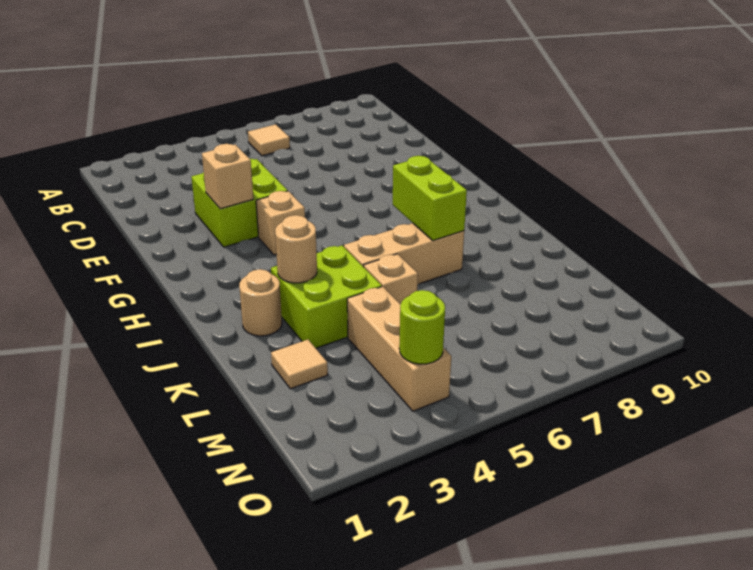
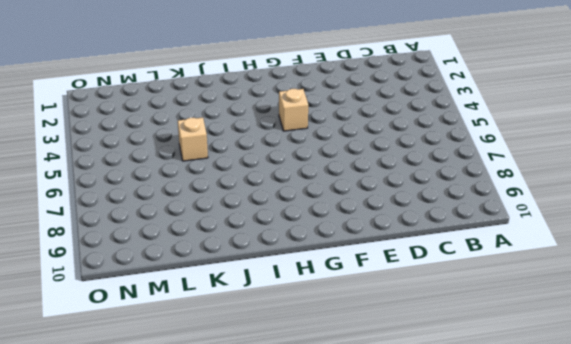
none -> tan tile B6 level 1
none -> lime brick E3:F4 level 1
none -> tan round brick J2 level 1

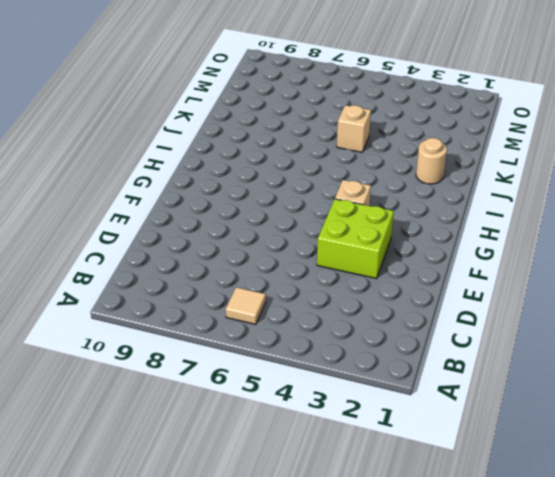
none -> lime brick J3:K4 level 1
none -> tan brick J5:J7 level 1
none -> tan tile L2 level 1

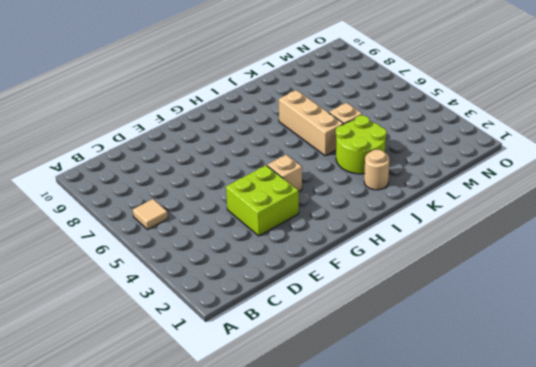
lime round brick J3:K4 level 1 -> lime brick J3:K4 level 1
none -> tan tile L2 level 1
none -> tan brick L4:N4 level 1
none -> tan brick F3 level 2

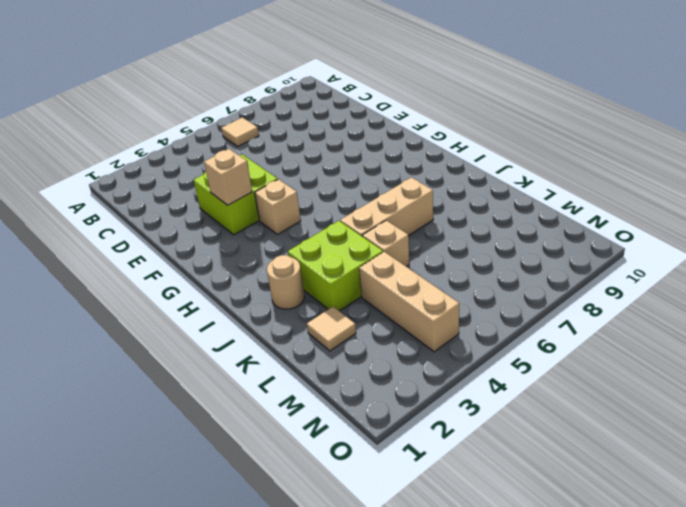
none -> lime brick I7:J7 level 2
none -> tan round brick J3 level 2
none -> lime round brick N4 level 2

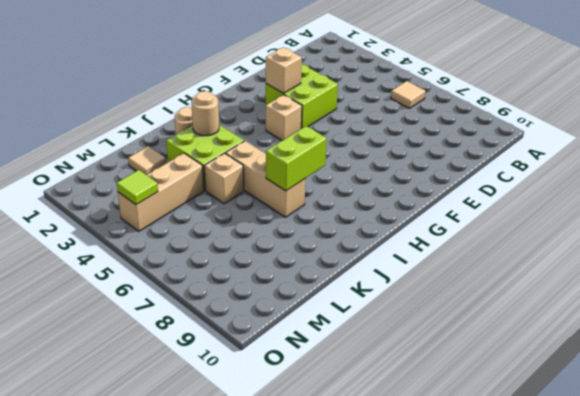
lime tile N4 level 2 -> lime round brick N4 level 2

